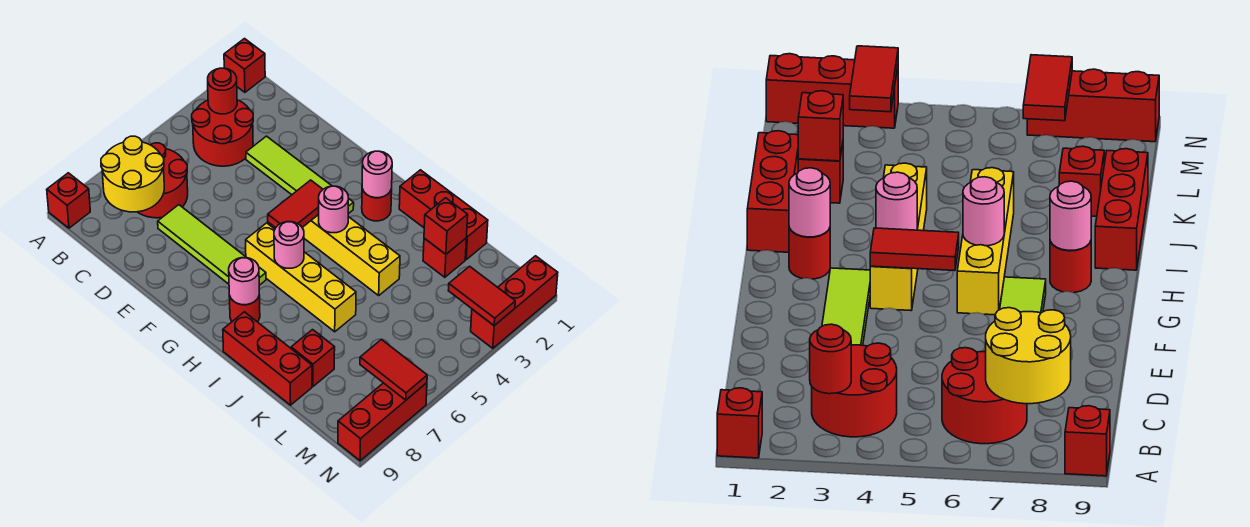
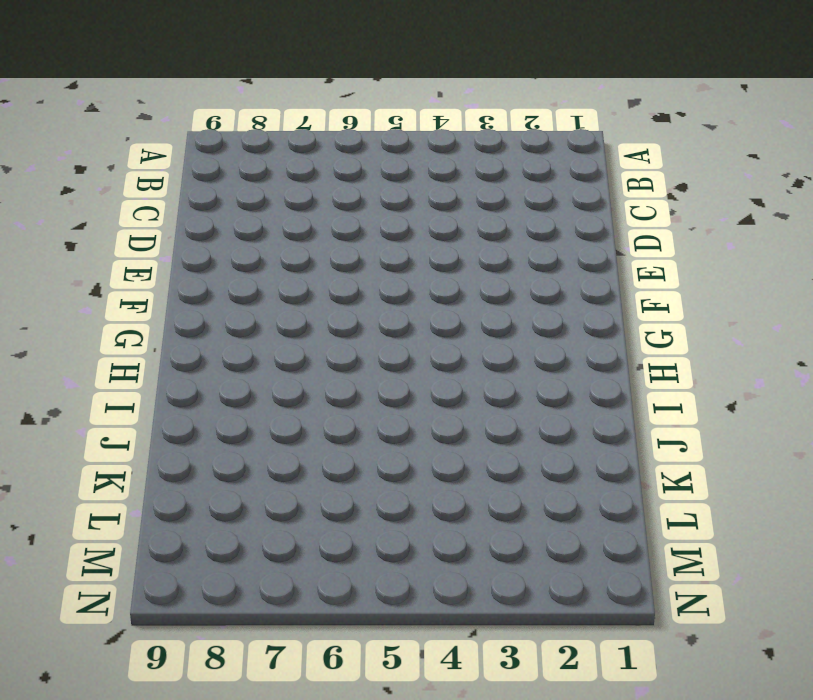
none -> red brick A1 level 1
none -> red brick A9 level 1
none -> red round brick B3:C4 level 1

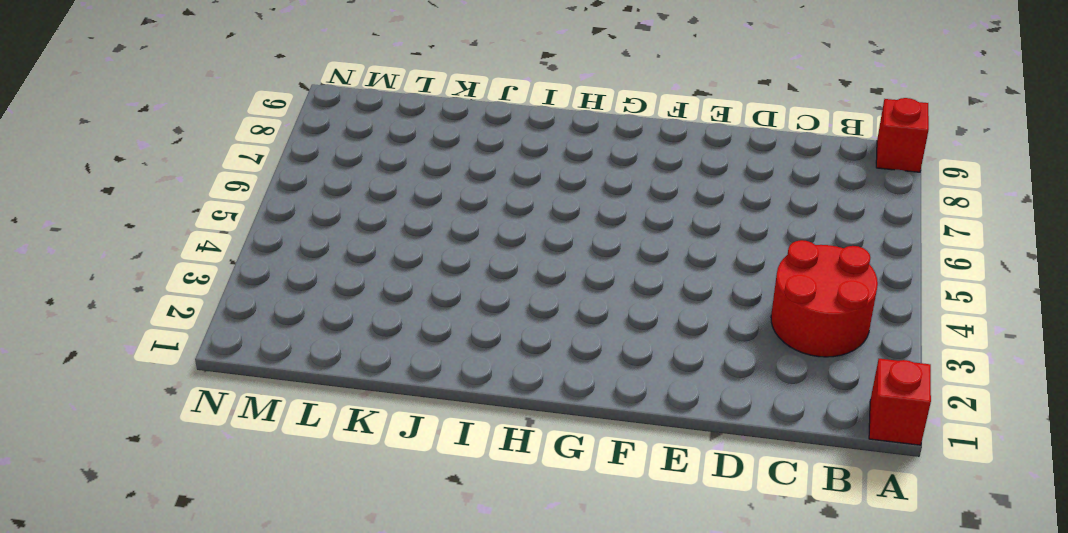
none -> red round brick B6:C7 level 1
none -> lime tile D3:G3 level 1
none -> lime tile D7:G7 level 1

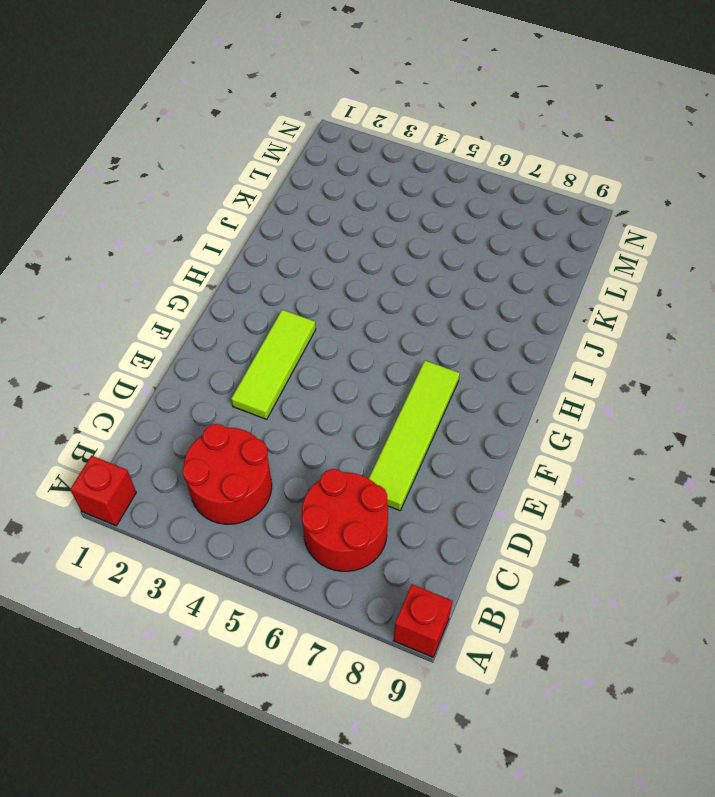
lime tile E3:G3 level 1 -> lime tile D3:G3 level 1
none -> yellow brick G4:J4 level 1
none -> yellow brick G6:J6 level 1
none -> red round brick H2 level 1

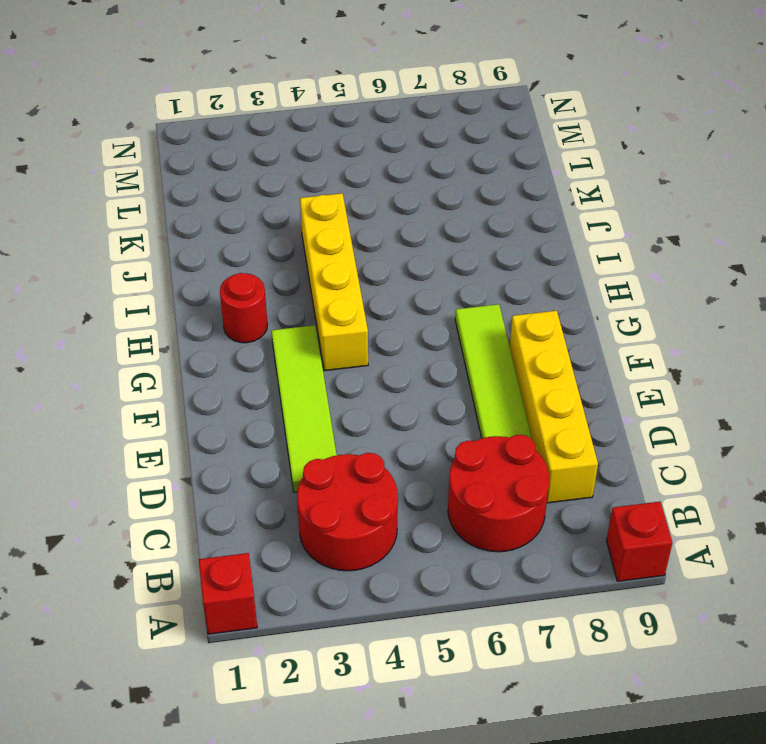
yellow brick C8:F8 level 1 -> yellow brick G6:J6 level 1
none -> red round brick H8 level 1
none -> red brick I1:K1 level 1
none -> red brick I9:K9 level 1

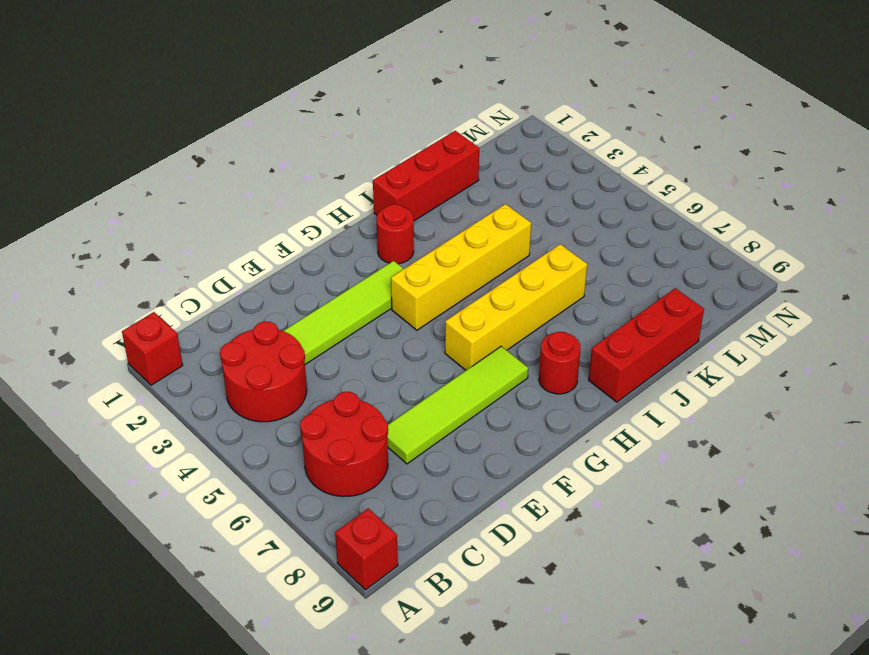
none -> red brick K2 level 1
none -> red brick K8 level 1
none -> red brick N1:N3 level 1

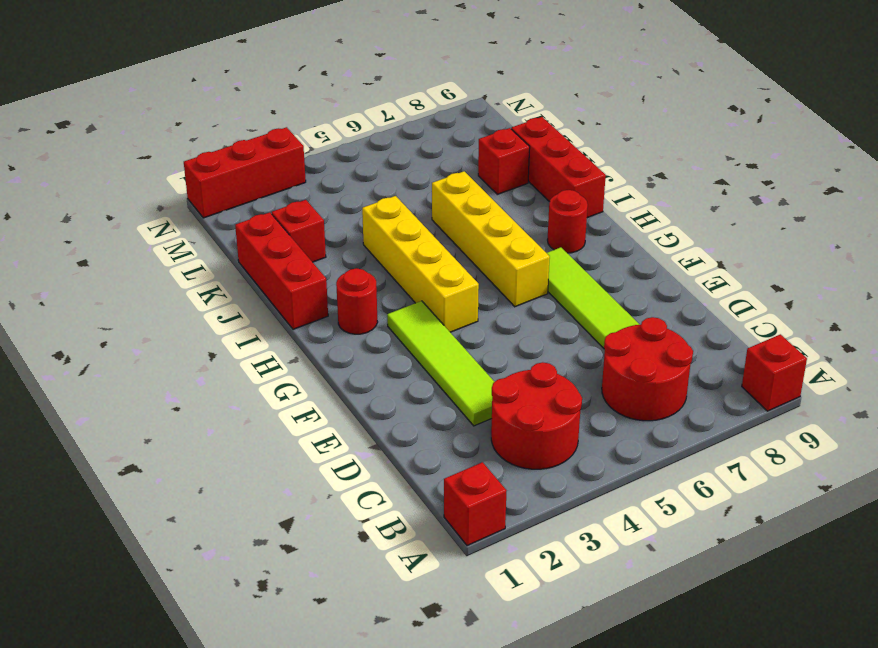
none -> red brick N7:N9 level 1
none -> red round brick B3 level 2
none -> yellow round brick B7:C8 level 2

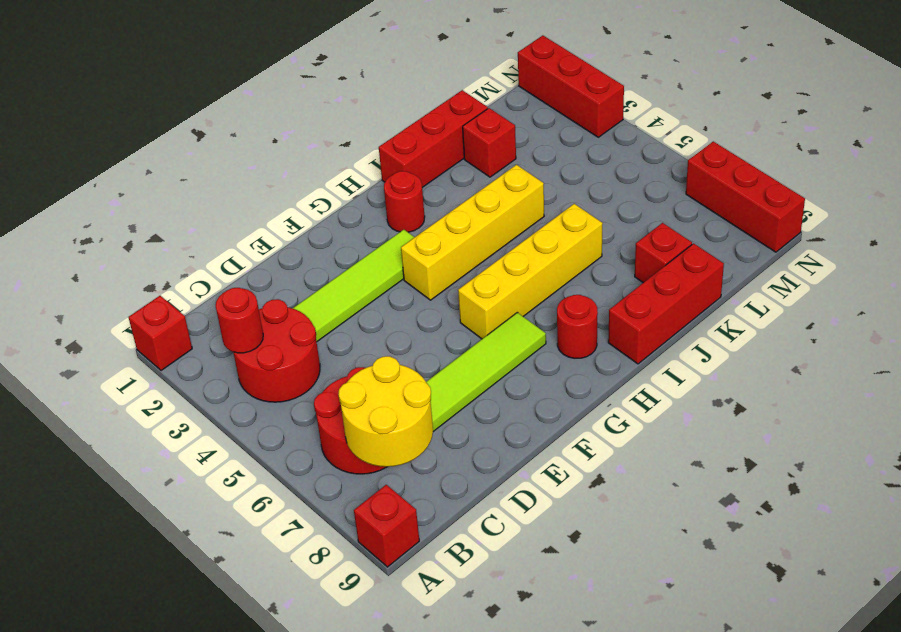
none -> red tile G4:G5 level 2
none -> pink round brick H2 level 2
none -> pink round brick H4 level 2

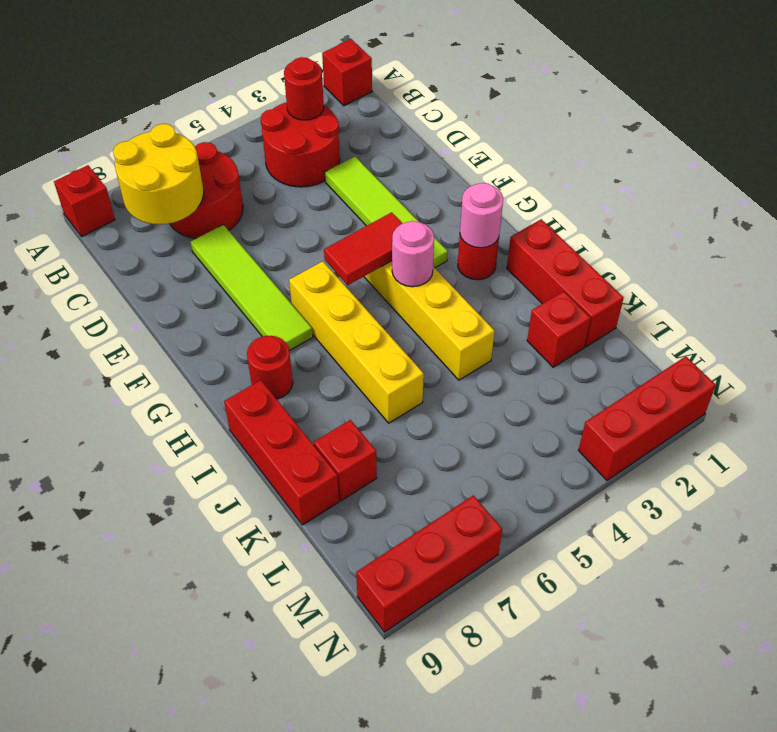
none -> pink round brick H6 level 2
none -> pink round brick H8 level 2
none -> red brick K2 level 2

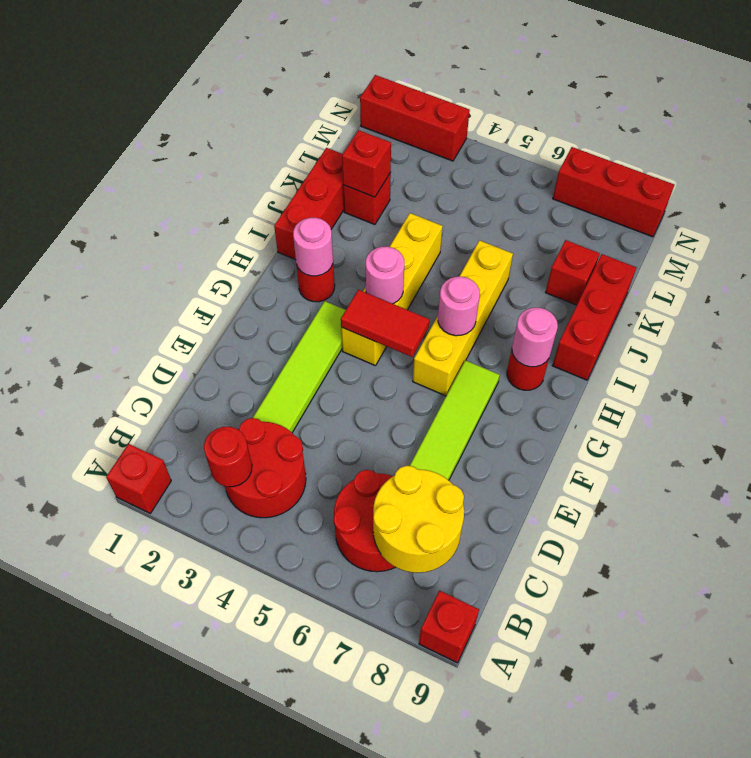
none -> red tile M3:N3 level 2
none -> red tile M7:N7 level 2

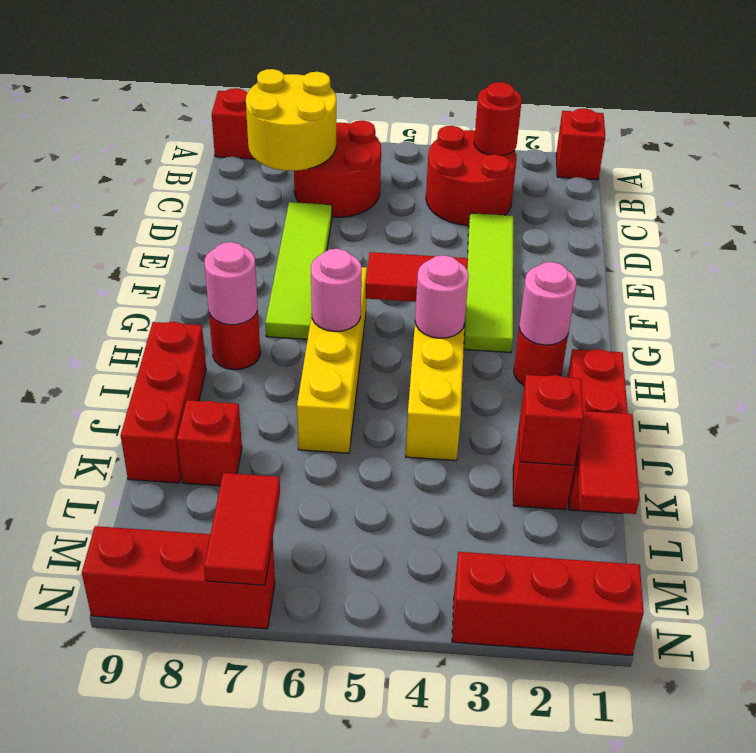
red tile K1:L1 level 2 -> red tile M3:N3 level 2

